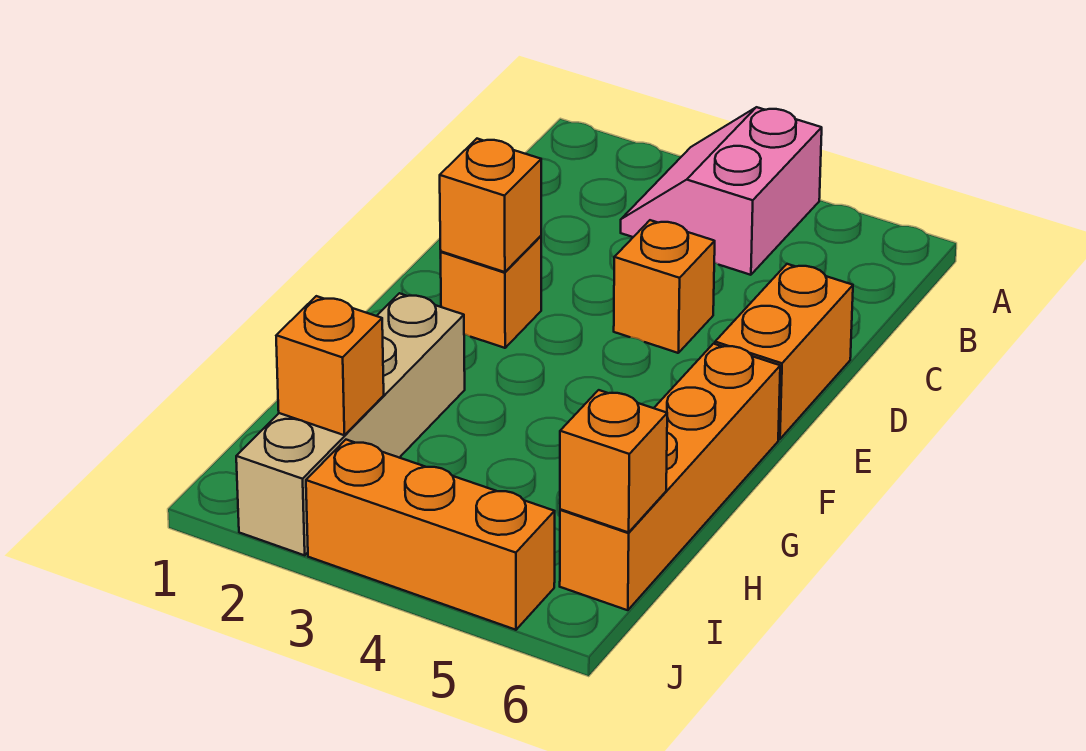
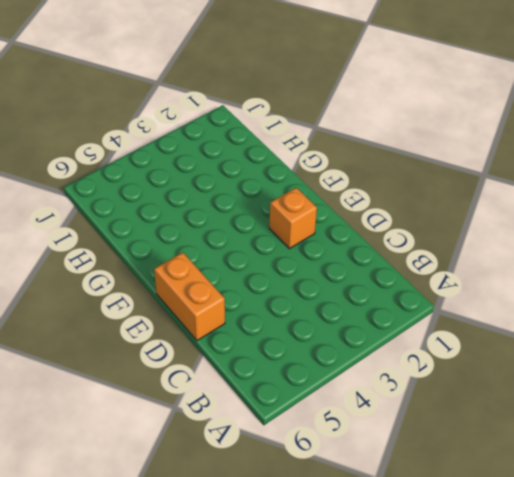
none -> pink slope A3:B4 level 1 top 4
none -> orange brick D4 level 1

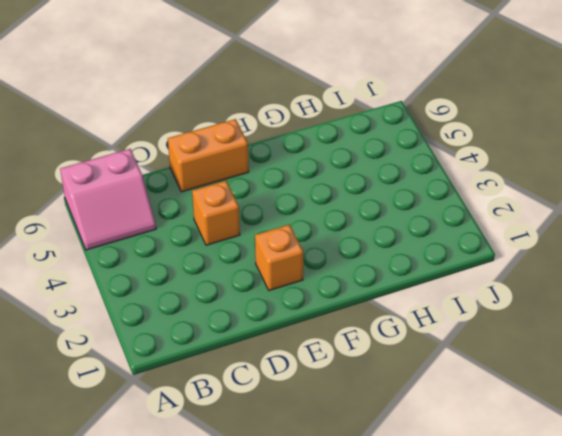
pink slope A5:B6 level 1 top 6 -> pink slope A3:B4 level 1 top 4
none -> orange brick F6:I6 level 1
none -> tan brick G2:J2 level 1

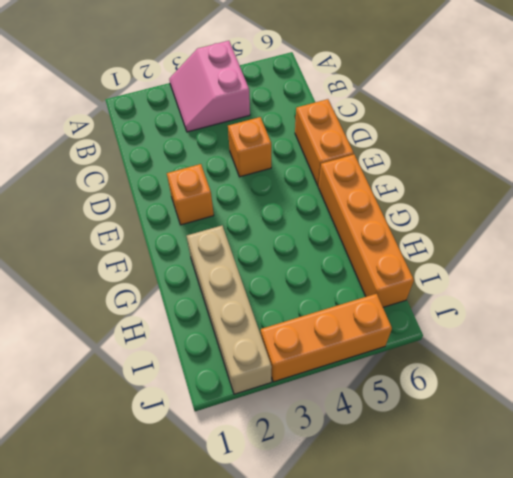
none -> orange brick E2 level 2
none -> orange brick I2 level 2

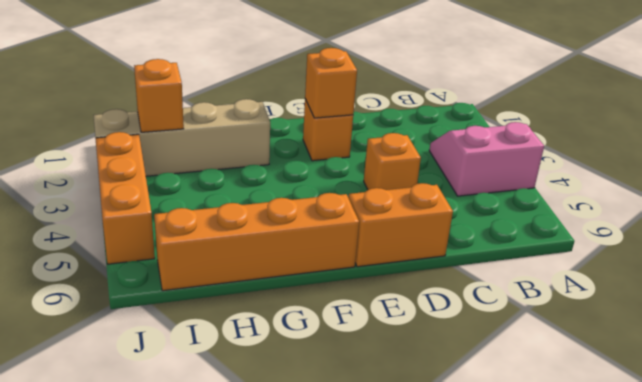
none -> orange brick I6 level 2

